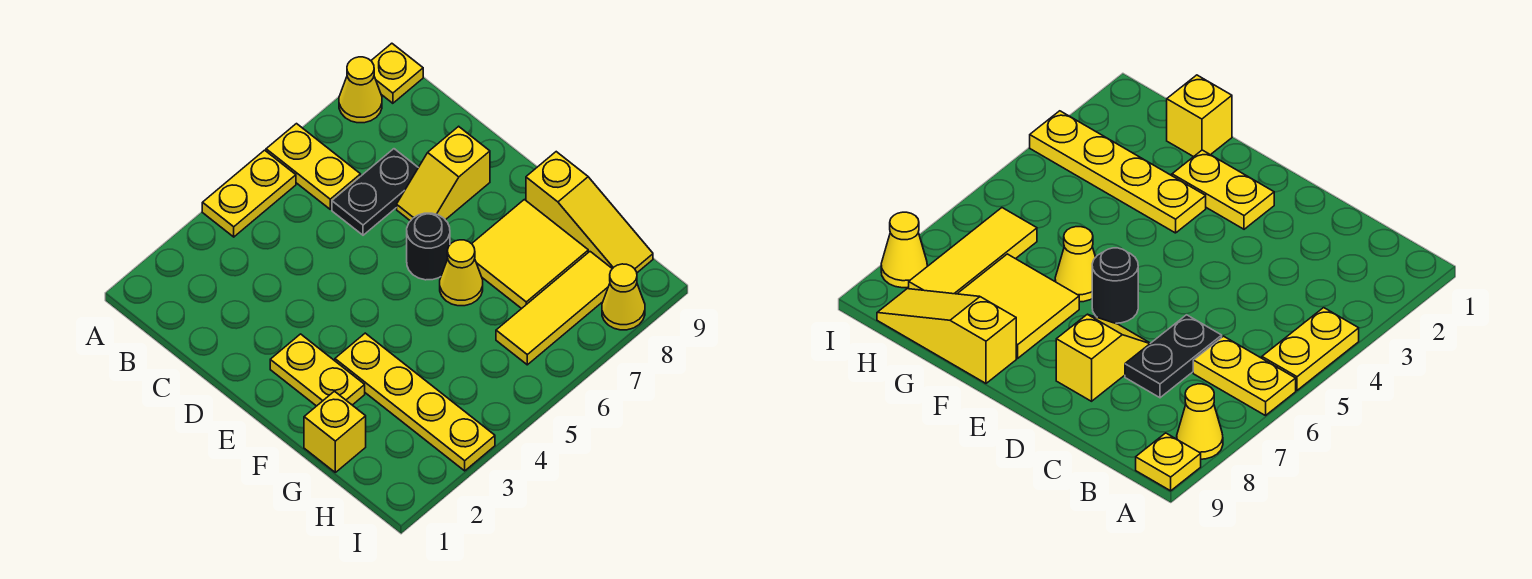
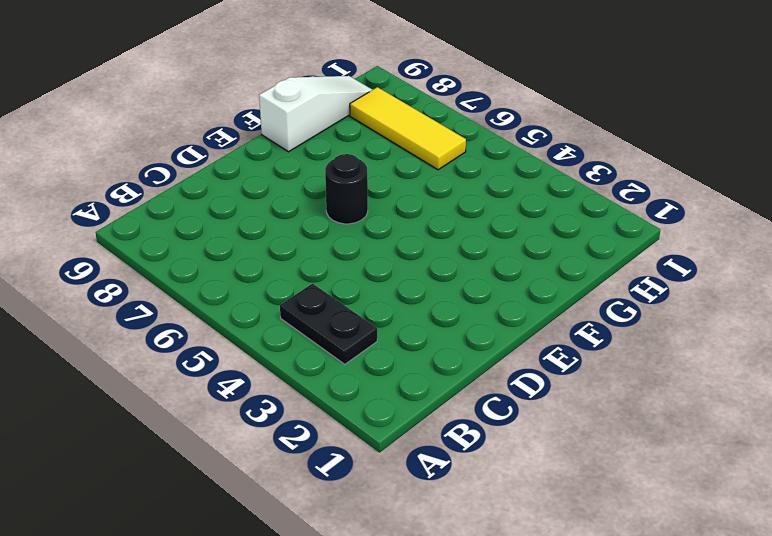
black plate B3:B4 level 1 -> black plate C6:C7 level 1
white slope F9:H9 level 1 top F -> yellow slope F9:H9 level 1 top F
none -> yellow plate A4:A5 level 1
none -> yellow plate A6:B6 level 1
none -> yellow cone A8 level 1

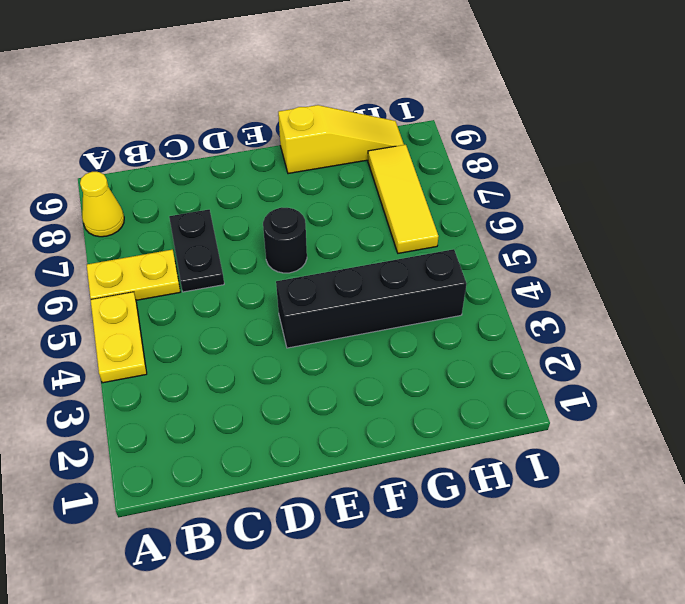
black brick E4:H4 level 1 -> none
none -> yellow plate A9 level 1
none -> yellow slope D7:D8 level 1 top 8
none -> yellow plate E2:F2 level 1

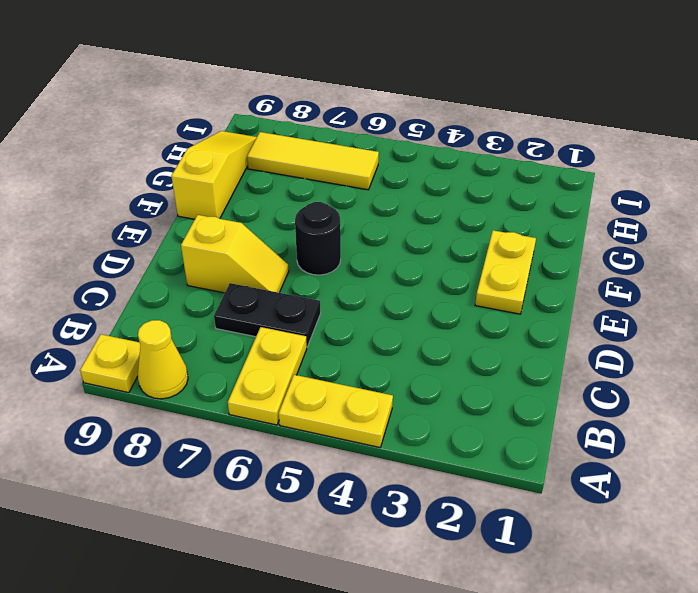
none -> yellow plate F3:I3 level 1
none -> yellow cone F6 level 1
none -> yellow tile F7:G8 level 1

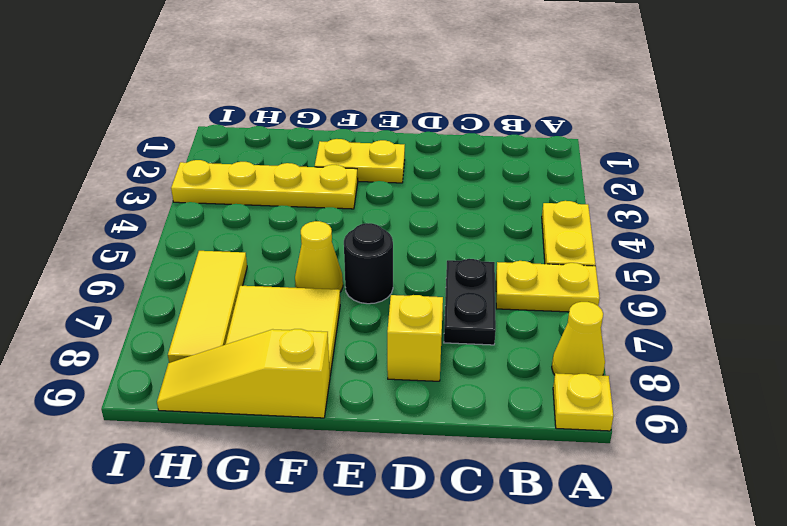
none -> yellow brick G1 level 1
none -> yellow cone I8 level 1

